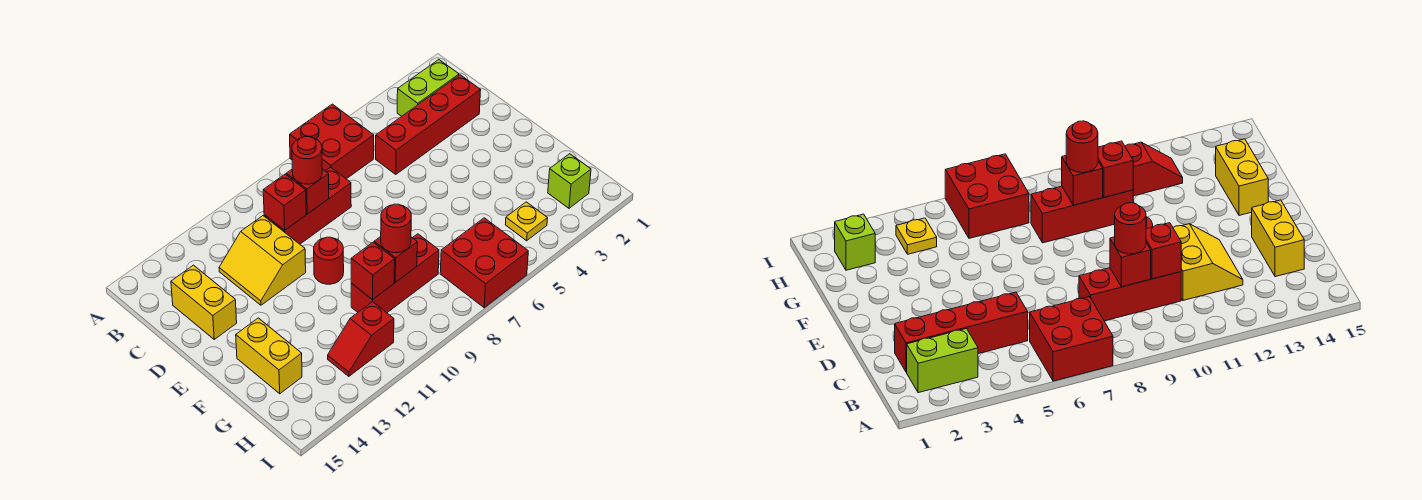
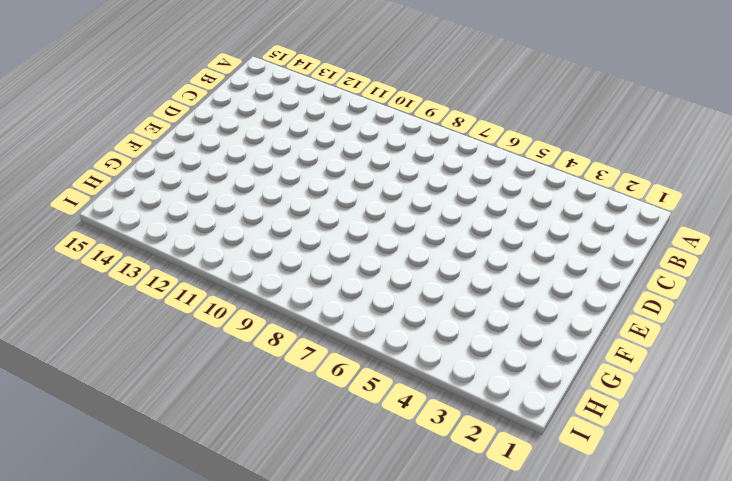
none -> red brick A6:B7 level 1
none -> lime brick B2:B3 level 1
none -> red brick C2:C5 level 1

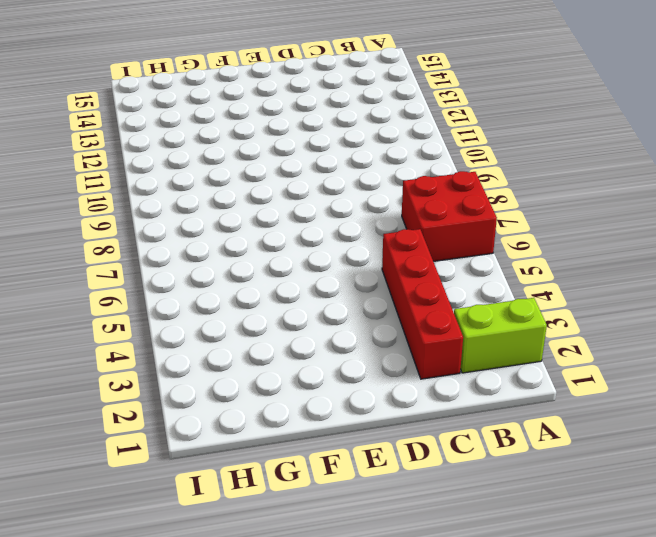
lime brick A2:B2 level 1 -> lime brick B2:B3 level 1
none -> red brick C8:C10 level 1
none -> yellow slope C11:D12 level 1 top 11
none -> yellow brick C14:D14 level 1

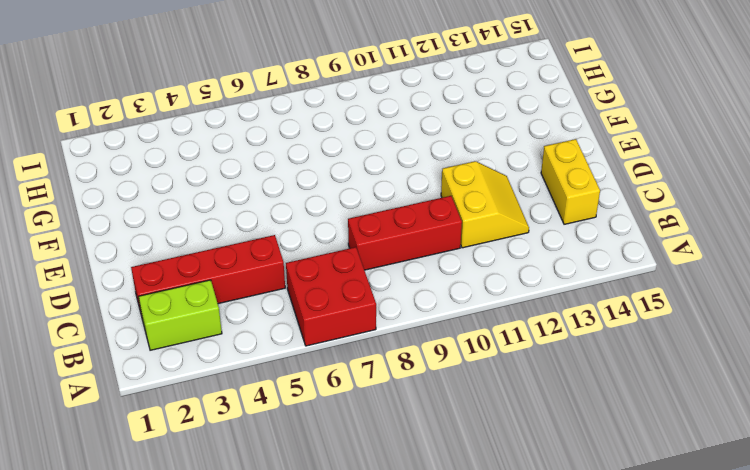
none -> red round brick E10 level 1
none -> yellow brick F14:G14 level 1
none -> red brick G8:G10 level 1

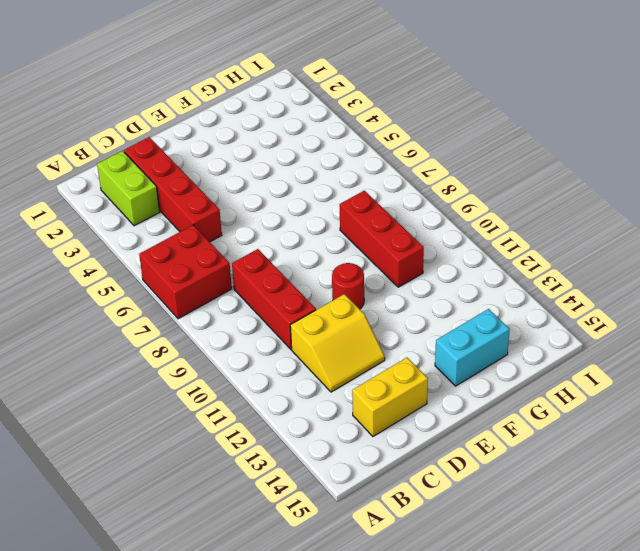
cyan brick F14:G14 level 1 -> yellow brick F14:G14 level 1
none -> lime brick H2 level 1
none -> yellow plate H4 level 1
none -> red brick H6:I7 level 1

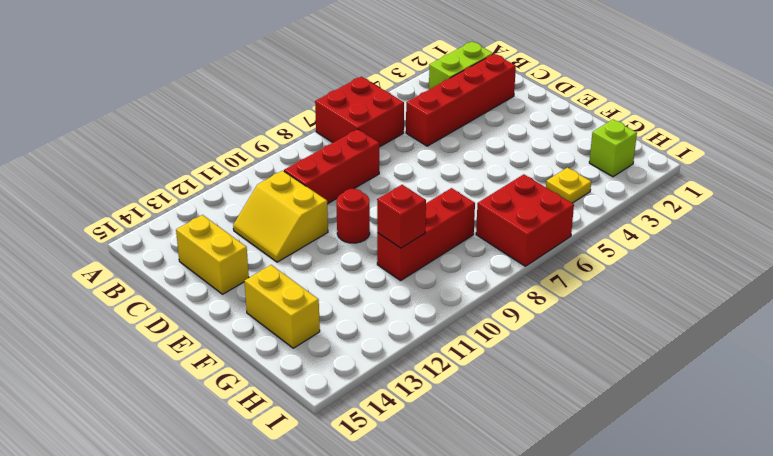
none -> red slope H11:H12 level 1 top 11
none -> red brick C9 level 2
none -> red brick C10 level 2

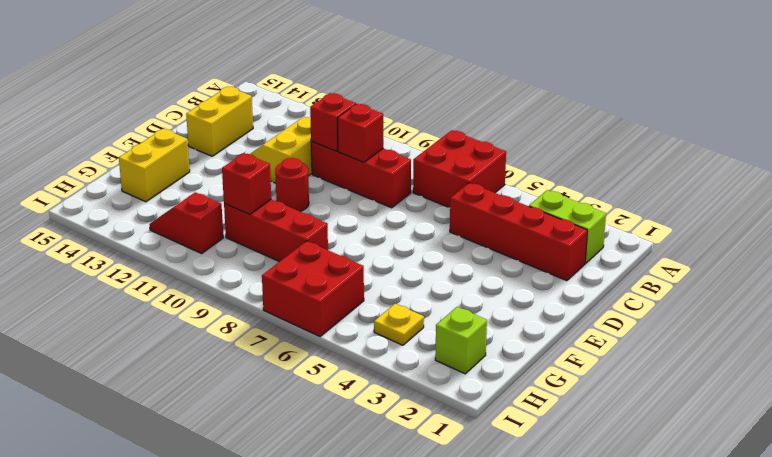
none -> red brick G9 level 2
none -> red round brick C9 level 3
none -> red round brick G9 level 3

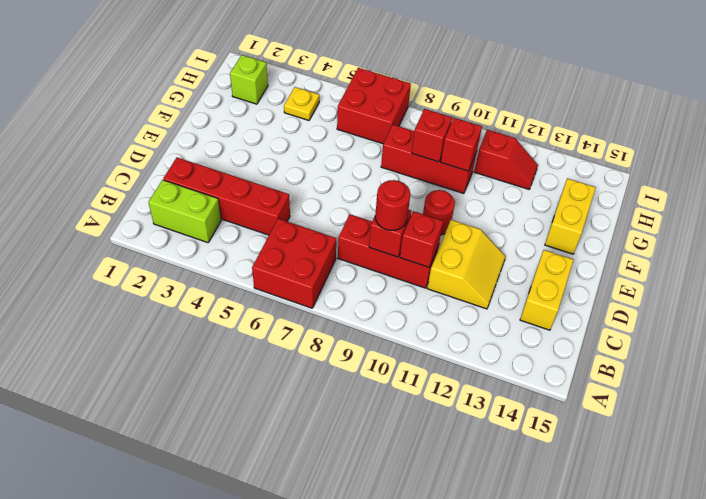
none -> red round brick G9 level 3

